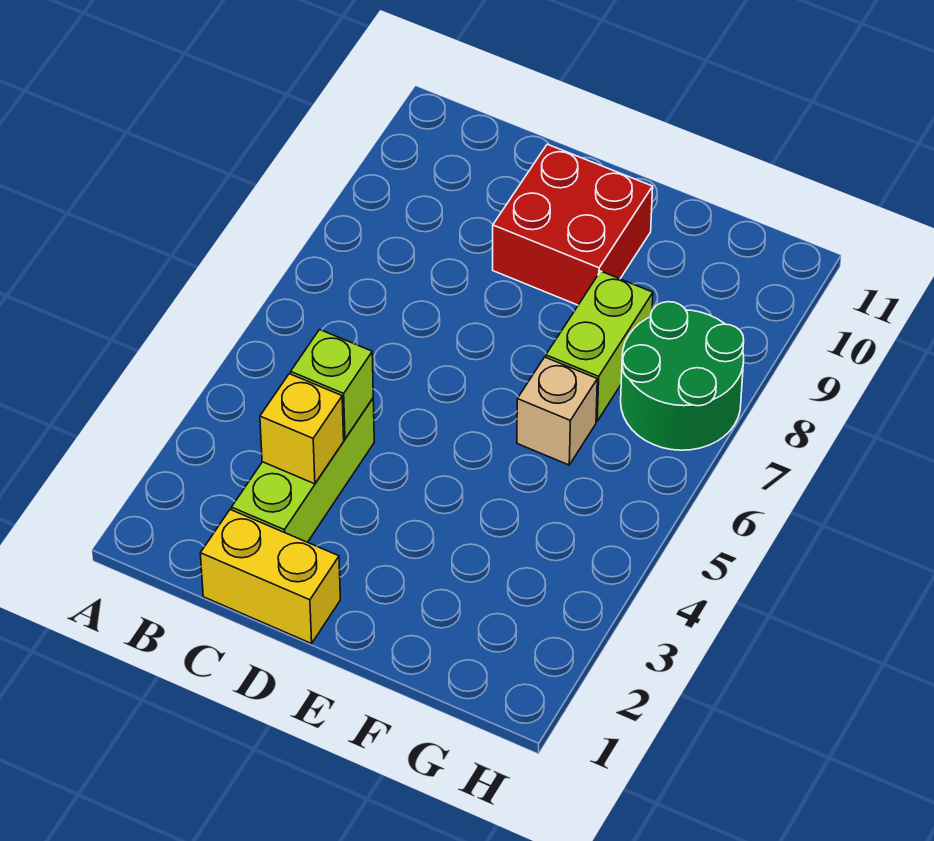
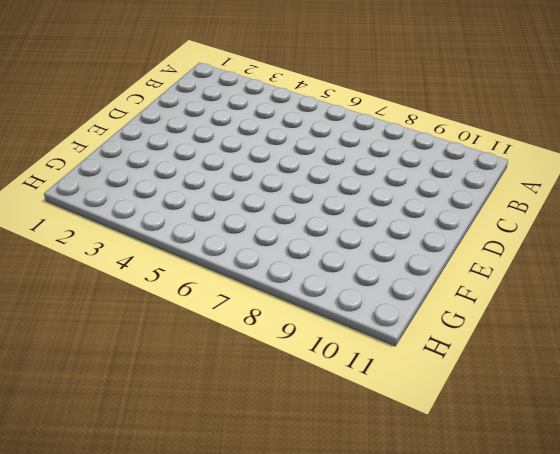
none -> yellow brick C1:D1 level 1
none -> lime brick C2:C4 level 1

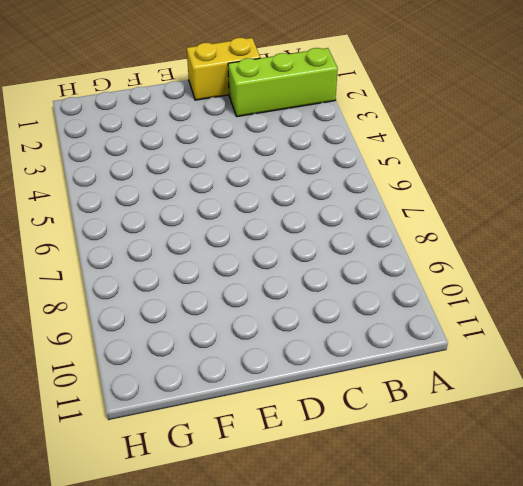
lime brick A2:C2 level 1 -> lime brick C2:C4 level 1
none -> red brick D9:E10 level 1
none -> tan brick F6 level 1

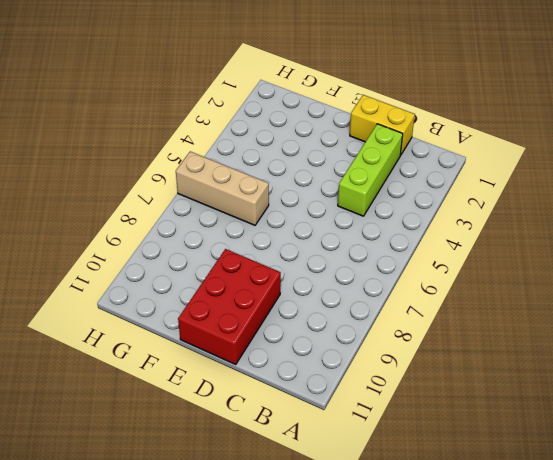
red brick D9:E11 level 1 -> red brick D9:E10 level 1
tan brick F6:H6 level 1 -> tan brick F6 level 1
none -> lime brick F7:F8 level 1
none -> green round brick G7:H8 level 1

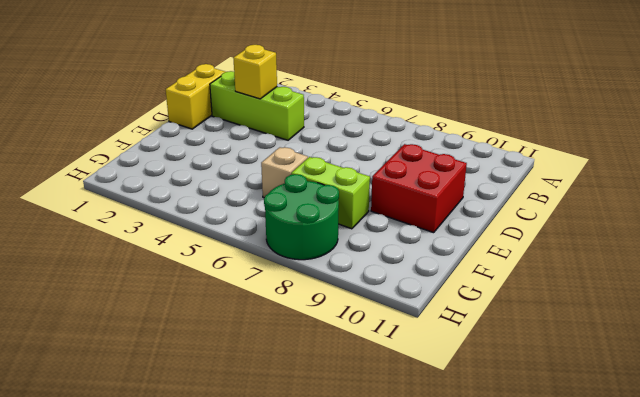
none -> lime brick C4 level 2

